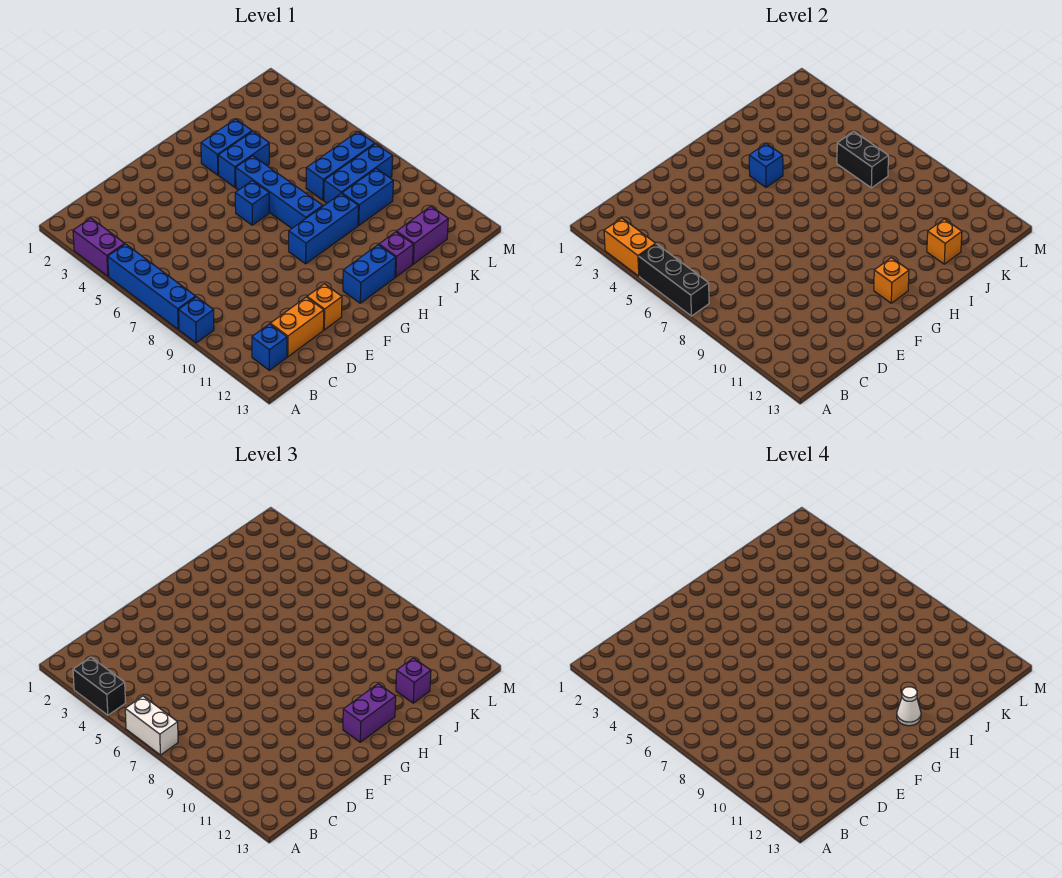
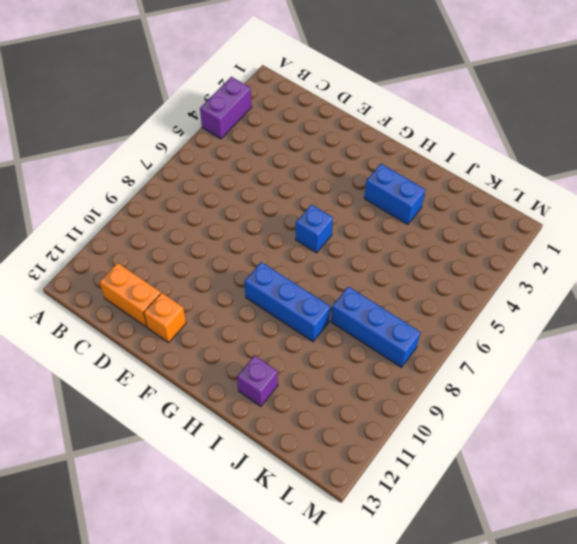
none -> blue brick A5:A8 level 1
none -> blue brick A9 level 1
none -> blue brick B12 level 1

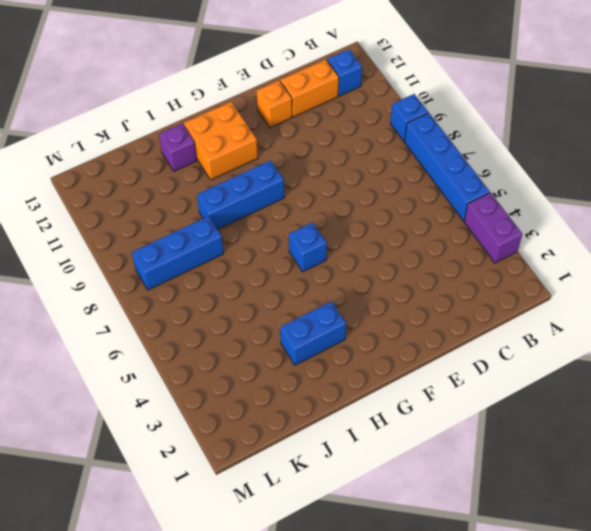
orange brick G11:H12 level 1 -> blue brick G12:H12 level 1
none -> blue brick H4:I4 level 1
none -> blue brick H5:H8 level 1
none -> blue brick J7:L7 level 1

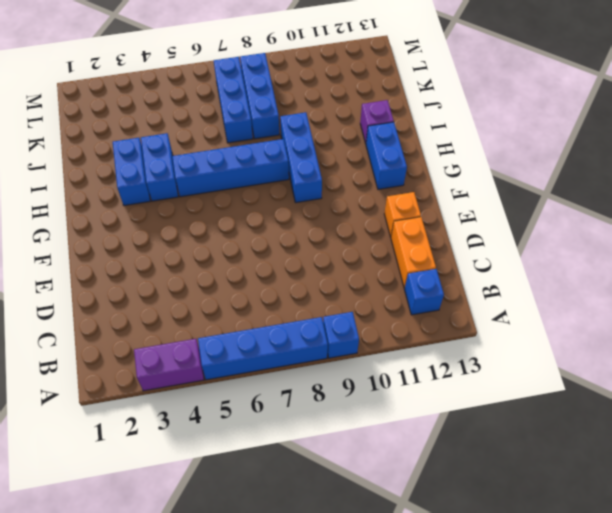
none -> blue brick G6 level 1
none -> blue brick J9:K9 level 1
none -> purple brick J12:K12 level 1

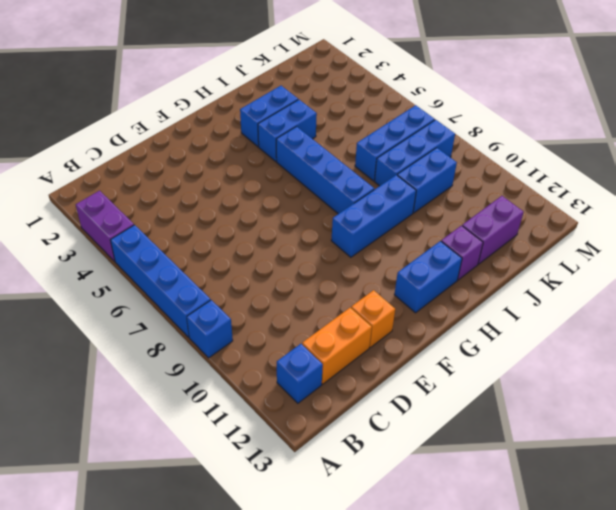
none -> blue brick G6 level 1
none -> orange brick A3:A4 level 2
none -> black brick A5:A7 level 2

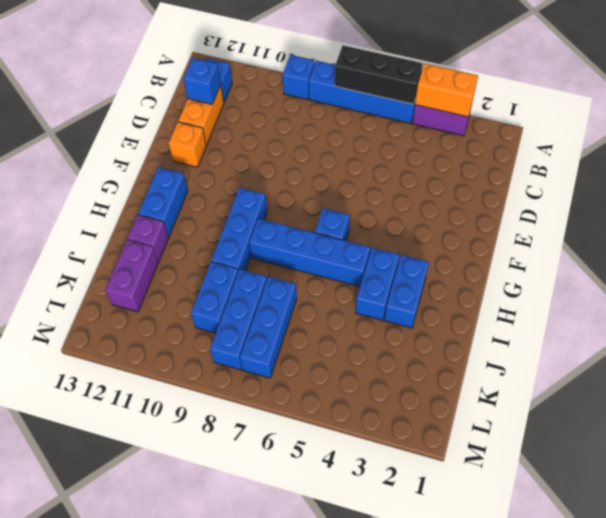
blue brick C12 level 2 -> blue brick H4 level 2
none -> orange brick G12 level 2
none -> orange brick J12 level 2
none -> black brick K6:K7 level 2

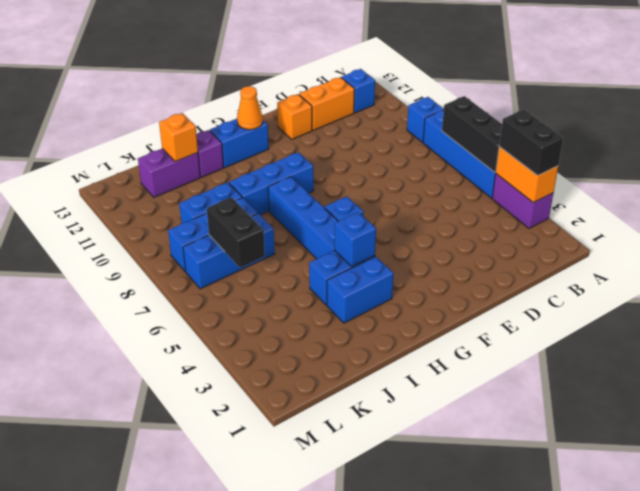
orange cone G12 level 2 -> orange brick G12 level 2
none -> white brick A6:A7 level 3
none -> purple brick G12:H12 level 3
none -> purple brick J12 level 3

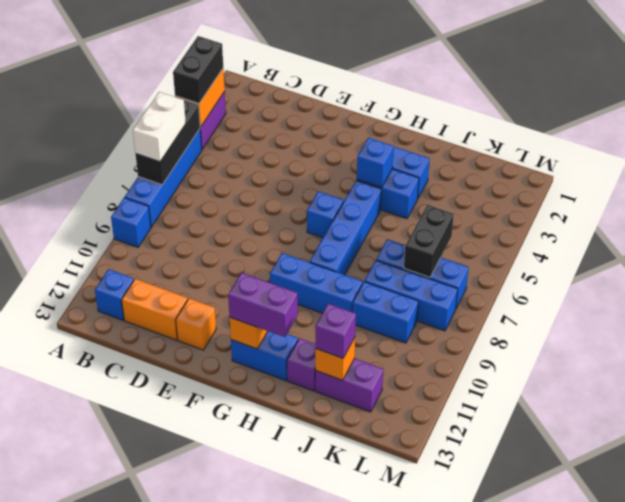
none -> white cone H12 level 4

